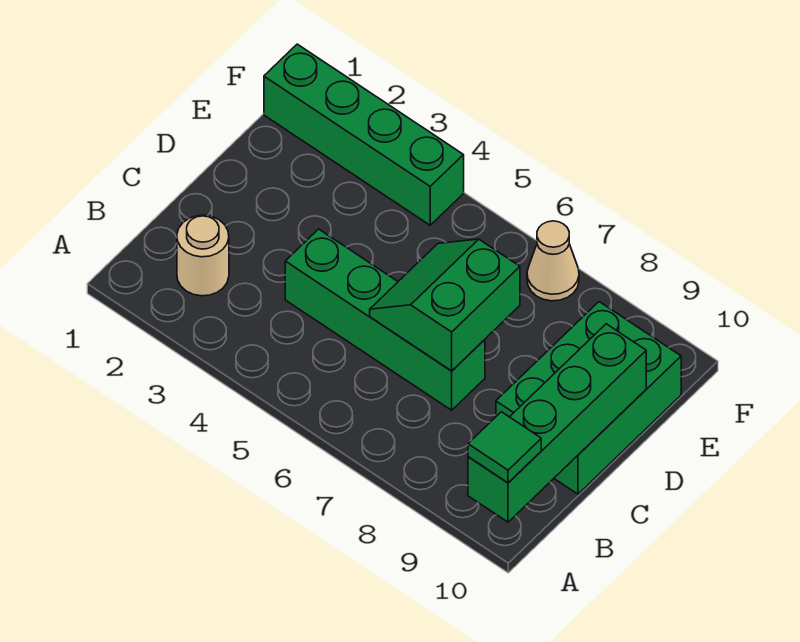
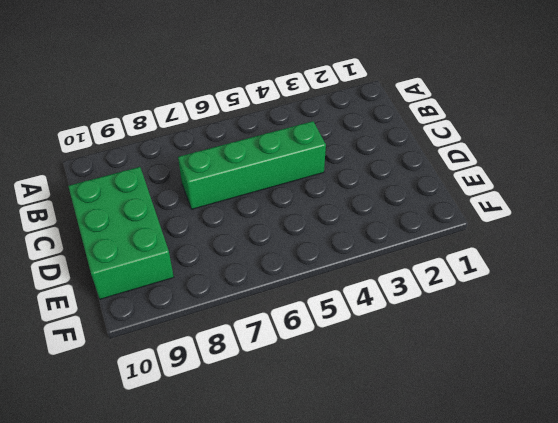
none -> tan round brick B2 level 1
none -> green brick F1:F4 level 1

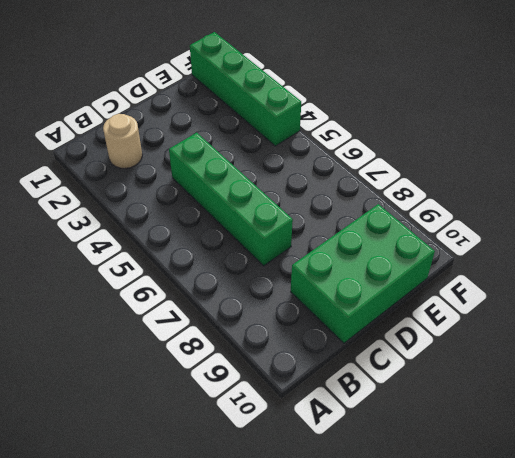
none -> tan cone F7 level 1
none -> green brick A10:D10 level 2

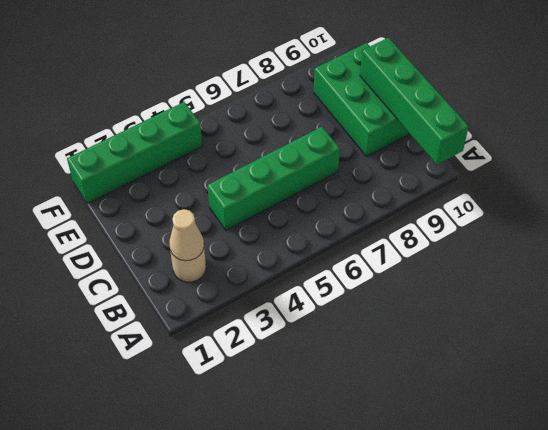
tan cone B2 level 2 -> tan cone F7 level 1
none -> green slope C6:D7 level 2 top 7
none -> green tile A10 level 3

